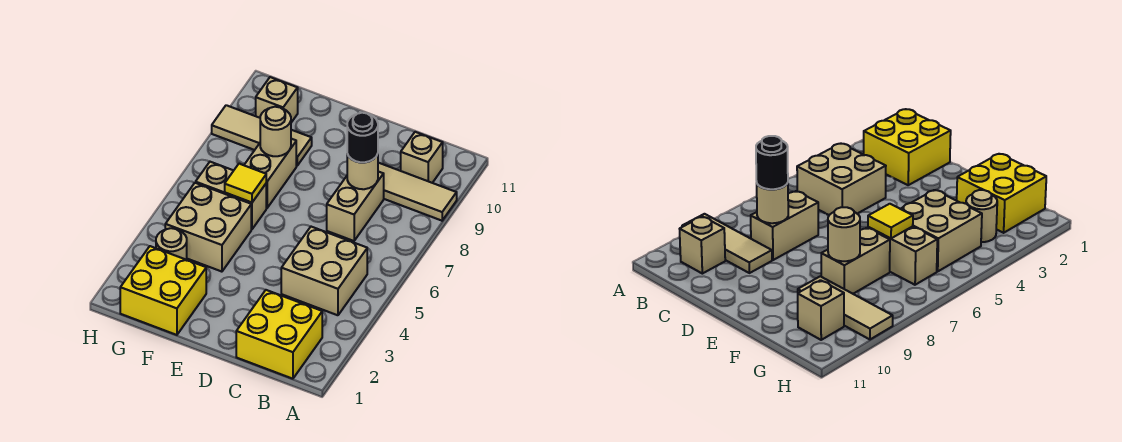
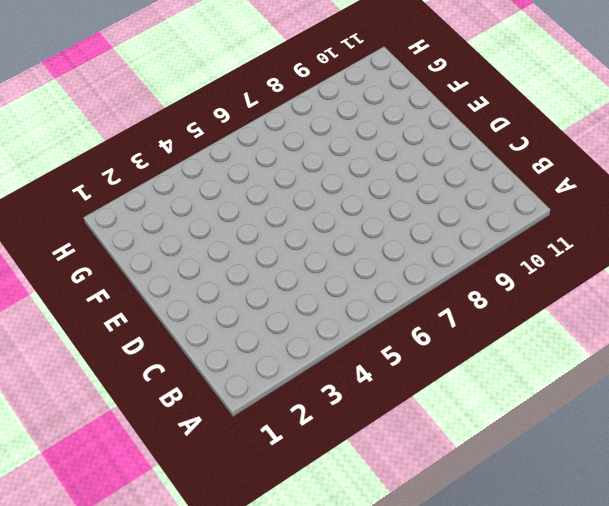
none -> tan tile A9:C9 level 1
none -> yellow brick B1:C2 level 1
none -> tan brick B4:C5 level 1

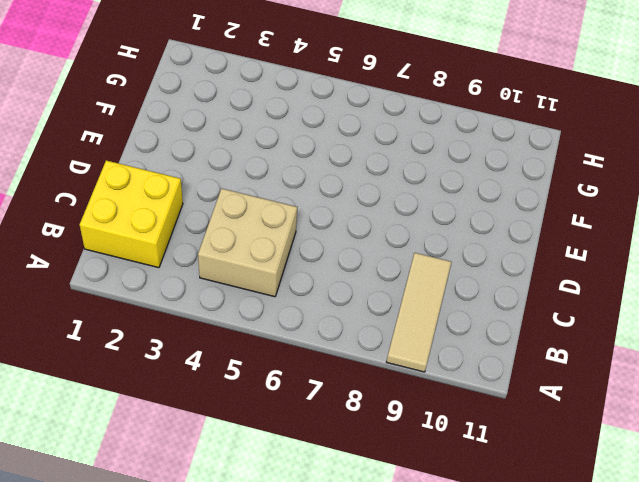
none -> tan brick B10 level 1
none -> tan brick C7:C8 level 1
none -> yellow brick F1:G2 level 1

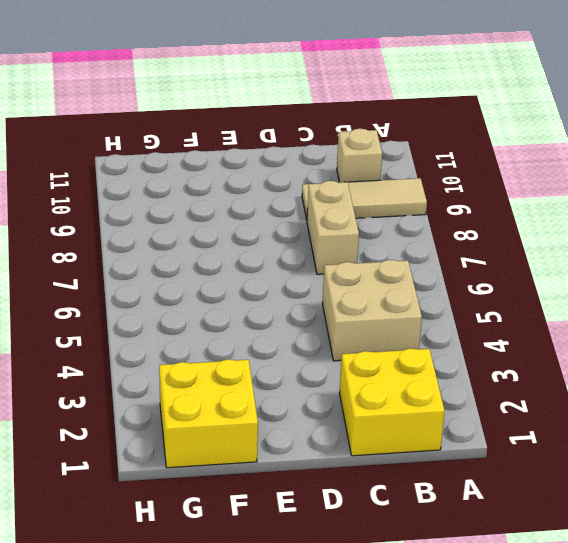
none -> tan brick F4:G5 level 1
none -> tan brick F6:G6 level 1
none -> tan brick F7:F8 level 1

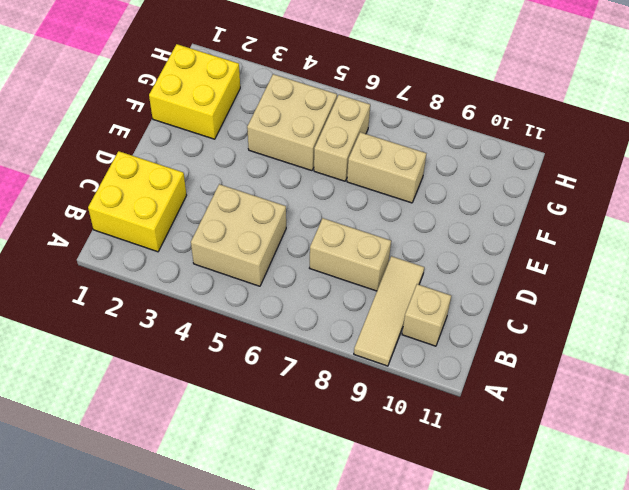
none -> tan tile F9:H9 level 1
none -> tan round brick G3 level 1
none -> tan brick G10 level 1

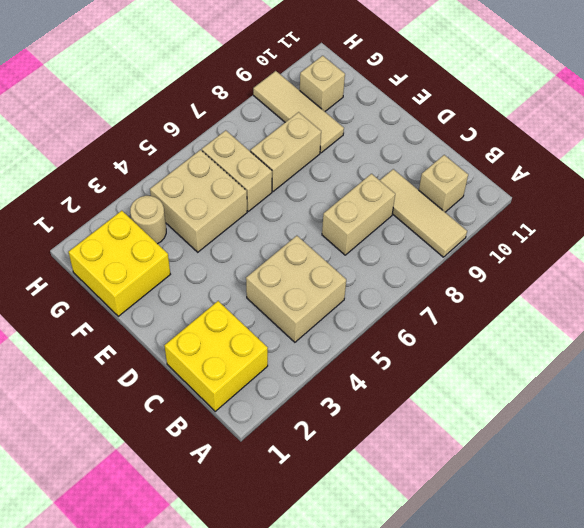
none -> tan round brick C8 level 2
none -> yellow tile F6 level 2
none -> tan round brick F8 level 2

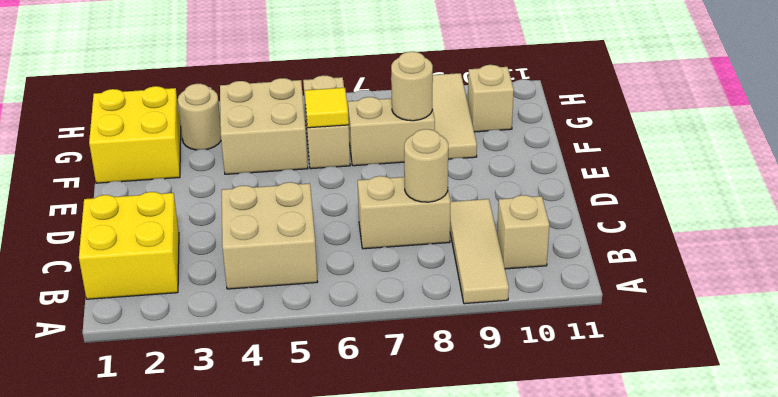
none -> black round brick C8 level 3

